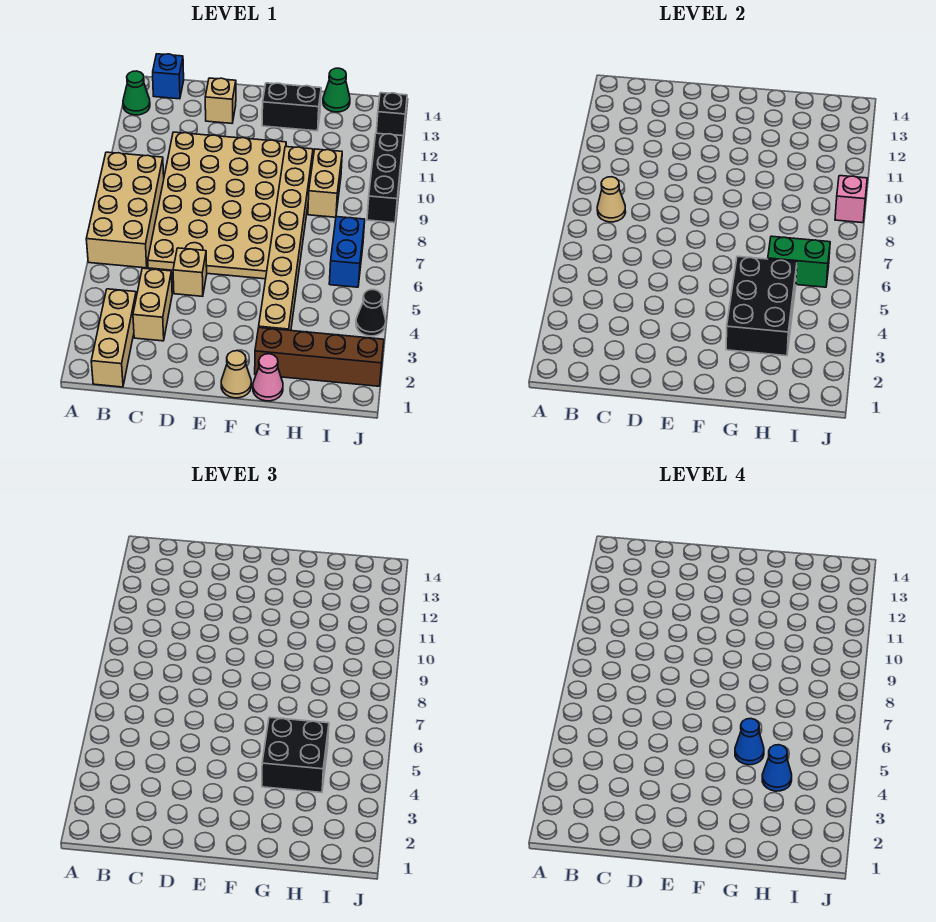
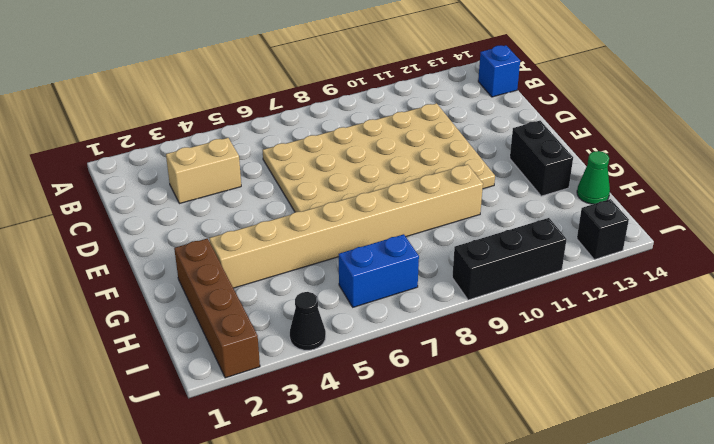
none -> tan brick A6:B9 level 1
none -> green cone A13 level 1
none -> tan brick B1:B3 level 1

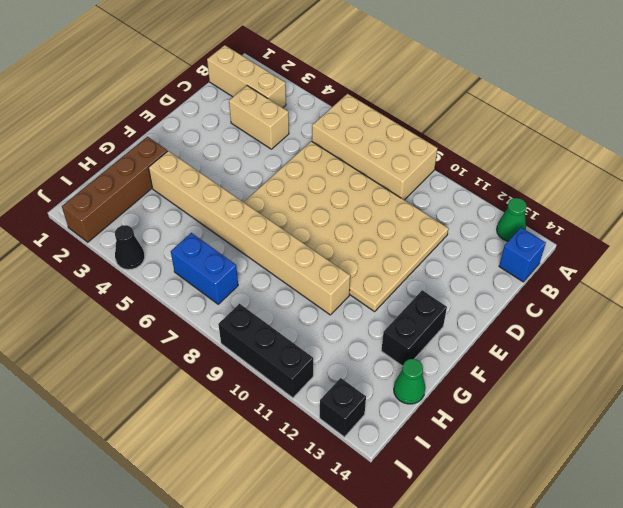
none -> tan brick D5 level 1
none -> tan brick D13 level 1
none -> tan cone F1 level 1

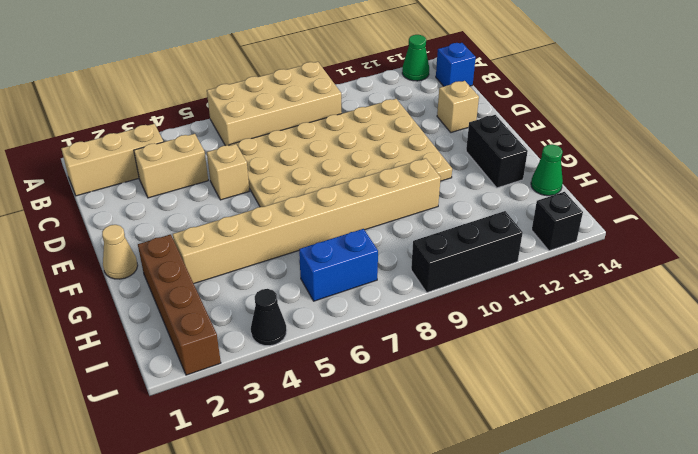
none -> pink cone G1 level 1
none -> tan brick H9:H10 level 1
none -> tan cone B8 level 2

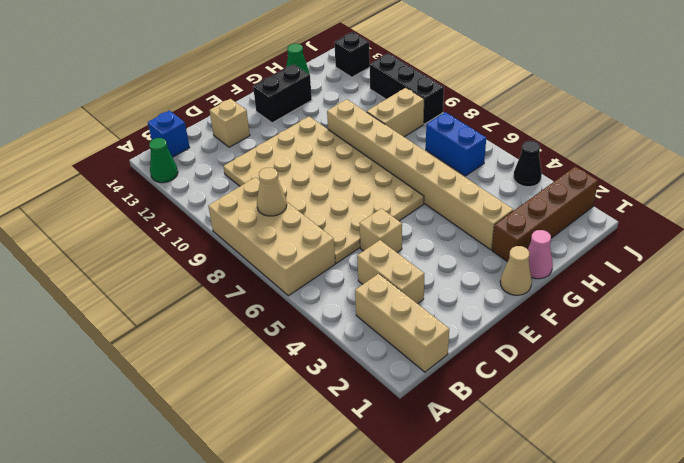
tan brick H9:I9 level 1 -> tan brick H9:H10 level 1
none -> black brick G3:H5 level 2
none -> green brick H6:I6 level 2
none -> pink brick J9 level 2

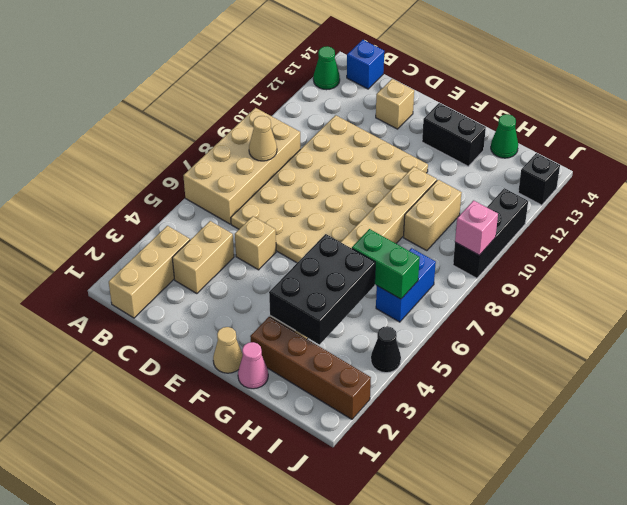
none -> black brick G4:H5 level 3
none -> blue cone G5 level 4
none -> blue cone H4 level 4

